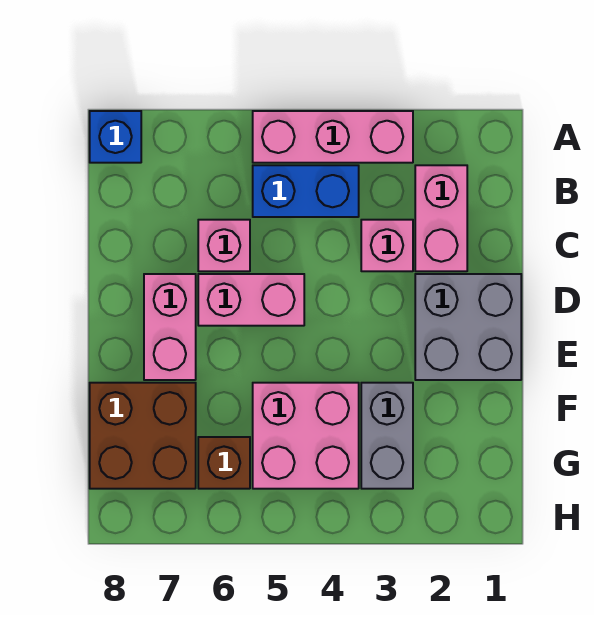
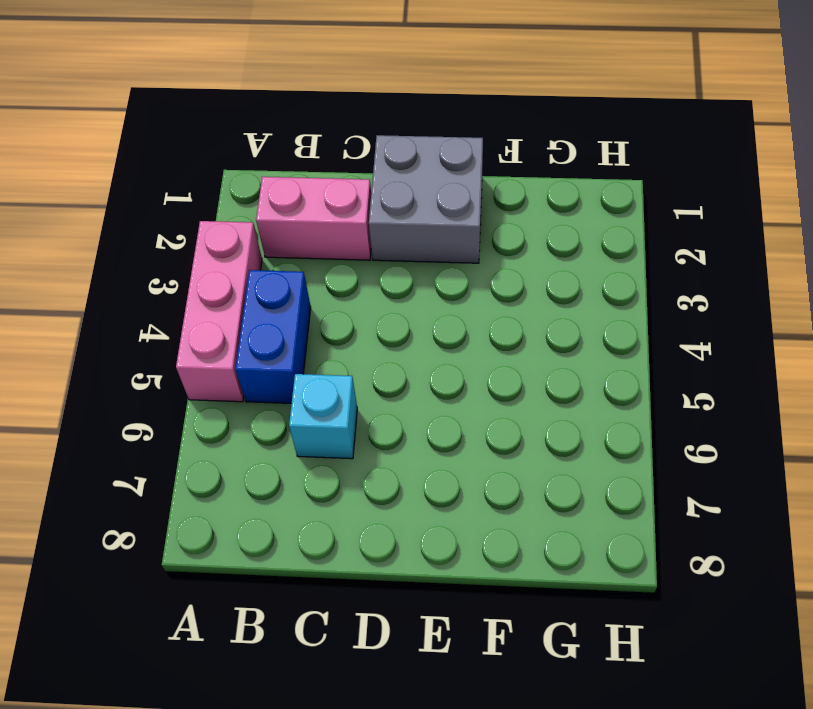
cyan brick C6 level 1 -> pink brick C6 level 1
none -> blue brick A8 level 1
none -> pink brick C3 level 1
none -> pink brick D5:D6 level 1

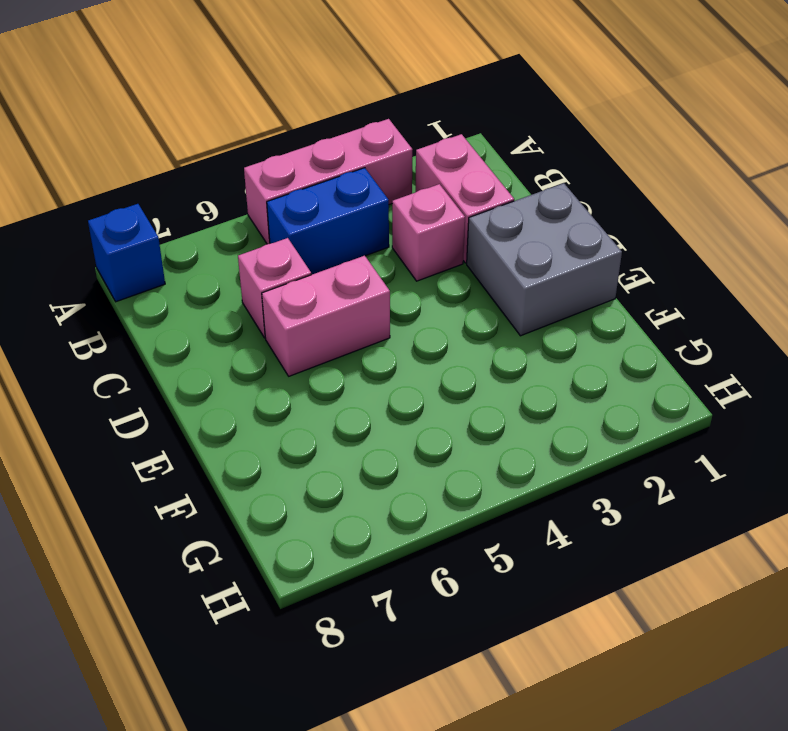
none -> pink brick D7:E7 level 1
none -> grey brick F3:G3 level 1
none -> pink brick F4:G5 level 1

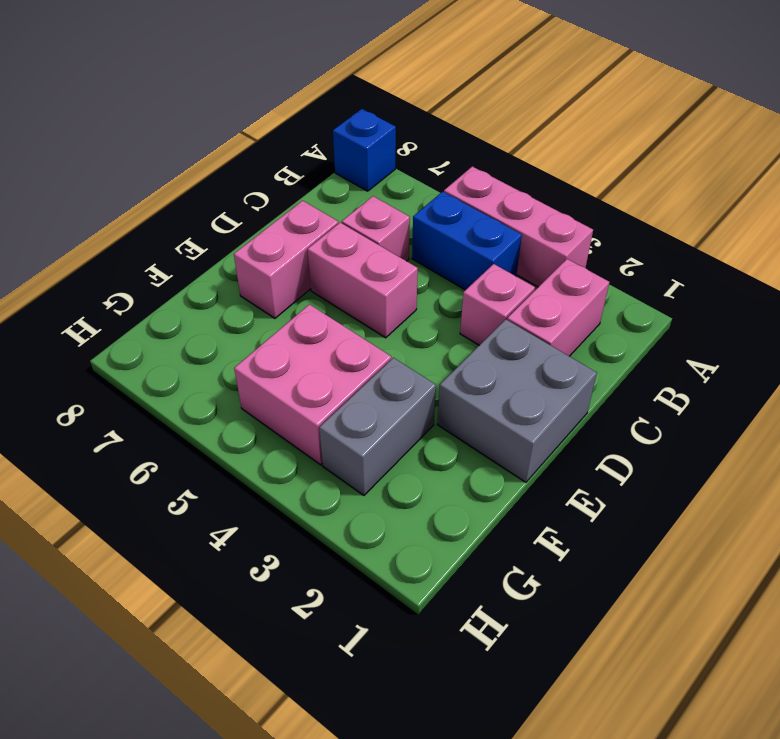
none -> brown brick F7:G8 level 1
none -> brown brick G6 level 1

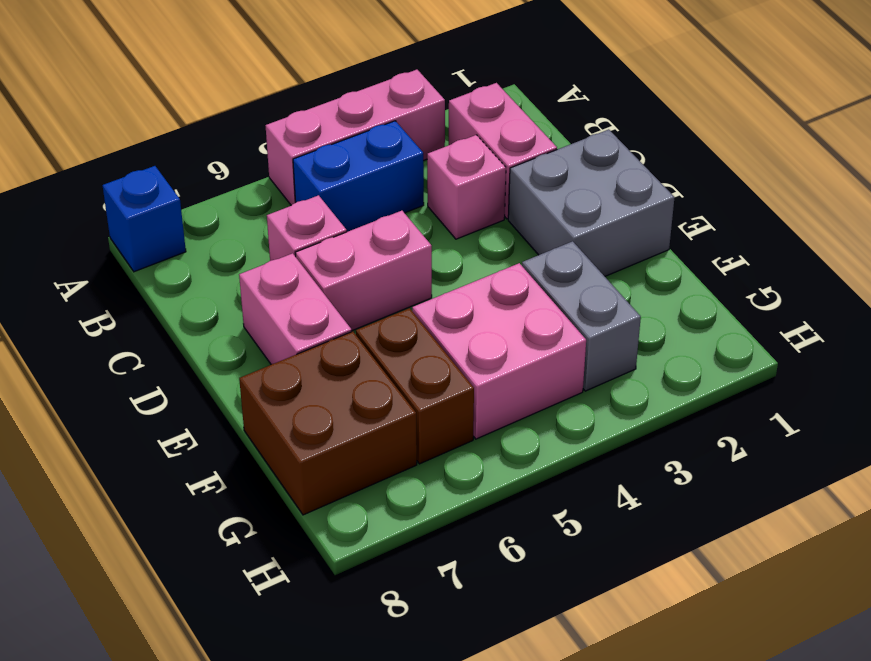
brown brick F6:G6 level 1 -> brown brick G6 level 1

